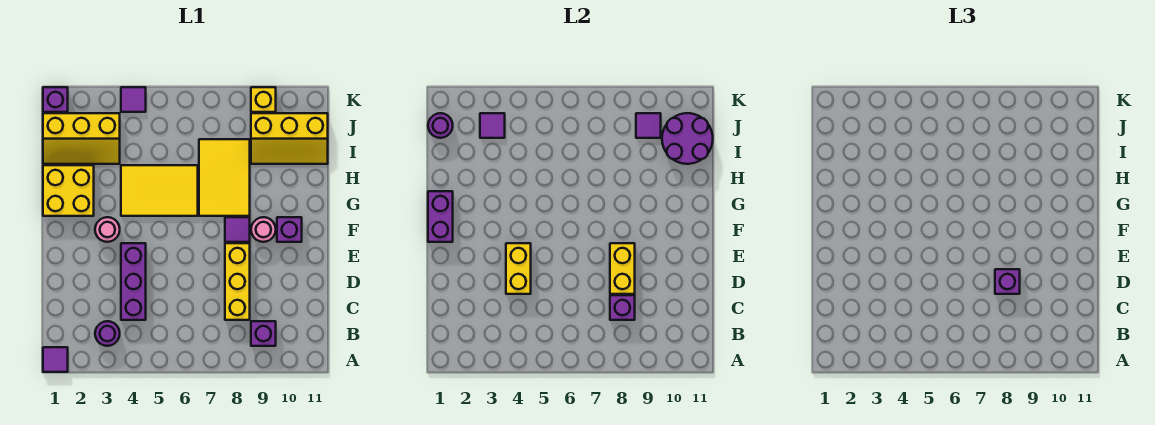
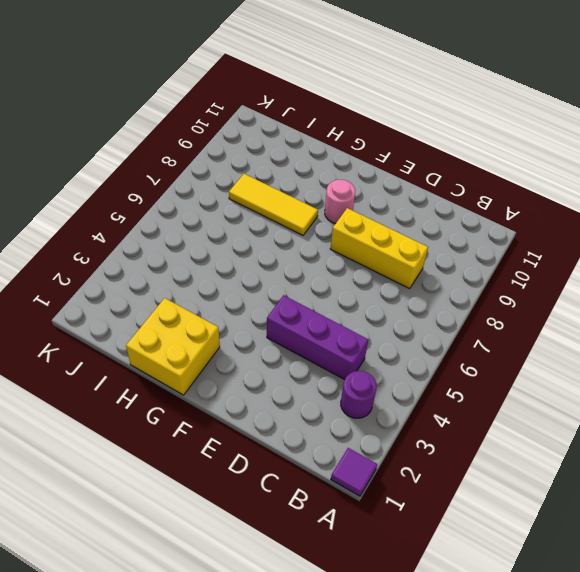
yellow tile G8:I8 level 1 -> yellow tile G7:I8 level 1
none -> purple brick B9 level 1
none -> pink round brick F3 level 1
none -> purple tile F8 level 1

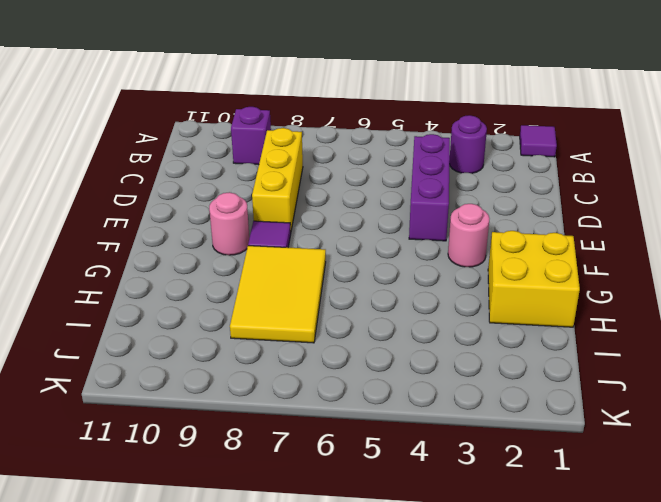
none -> purple brick F10 level 1
none -> yellow tile G4:H6 level 1
none -> yellow slope I1:J3 level 1 top J

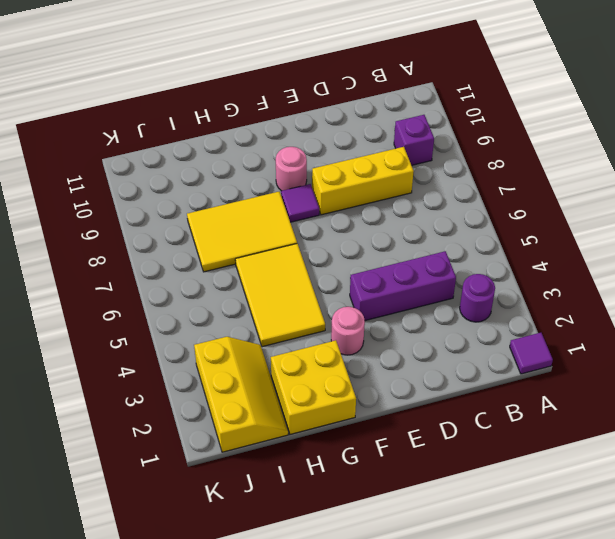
none -> purple brick F10 level 1
none -> yellow slope I9:J11 level 1 top J
none -> purple brick K1 level 1

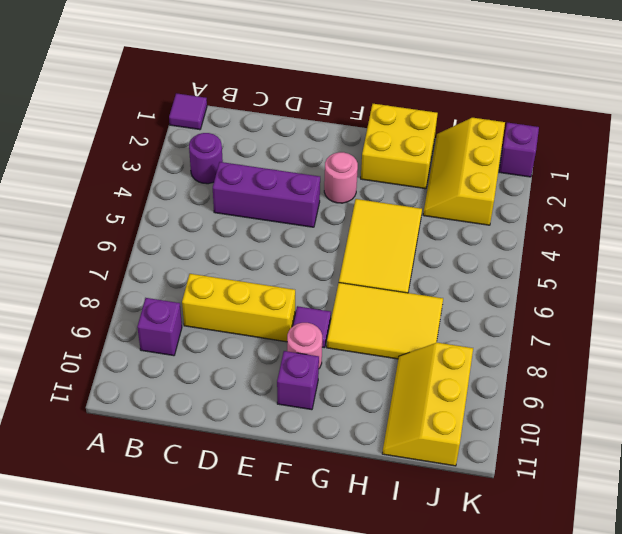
none -> purple tile K4 level 1
none -> yellow brick K9 level 1
none -> purple brick C8 level 2

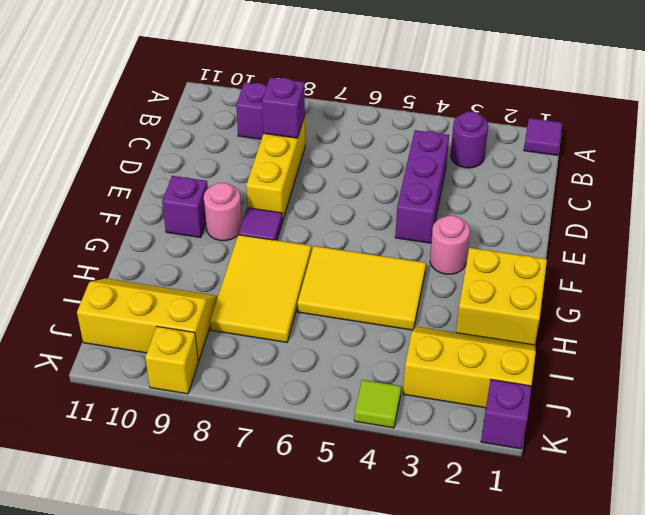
lime tile K4 level 1 -> purple tile K4 level 1
none -> yellow brick D4:E4 level 2
none -> yellow brick D8:E8 level 2
none -> purple brick F1:G1 level 2

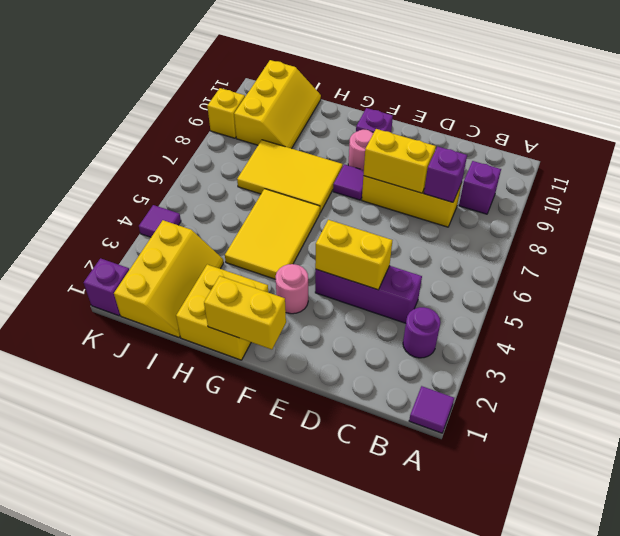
yellow brick F1:G1 level 2 -> purple brick F1:G1 level 2
none -> purple round brick I10:J11 level 2
none -> purple round brick J1 level 2
none -> purple tile J3 level 2

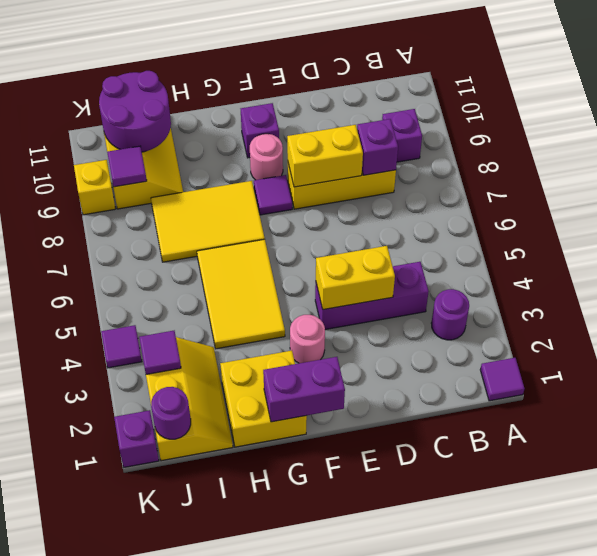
none -> purple brick D8 level 3

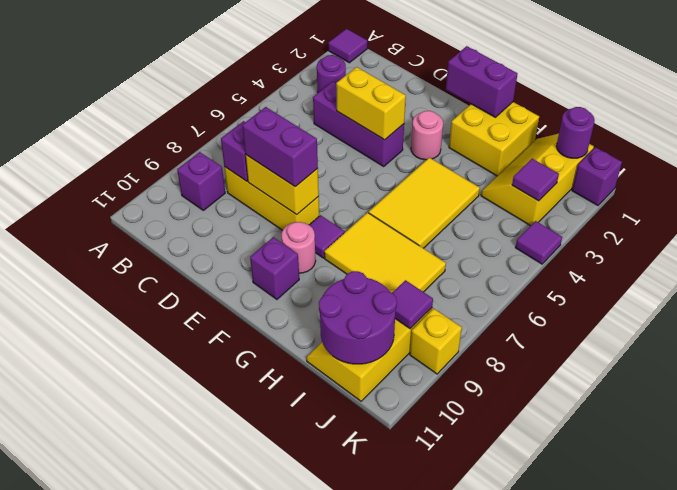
purple brick D8:E8 level 3 -> purple brick D8 level 3

